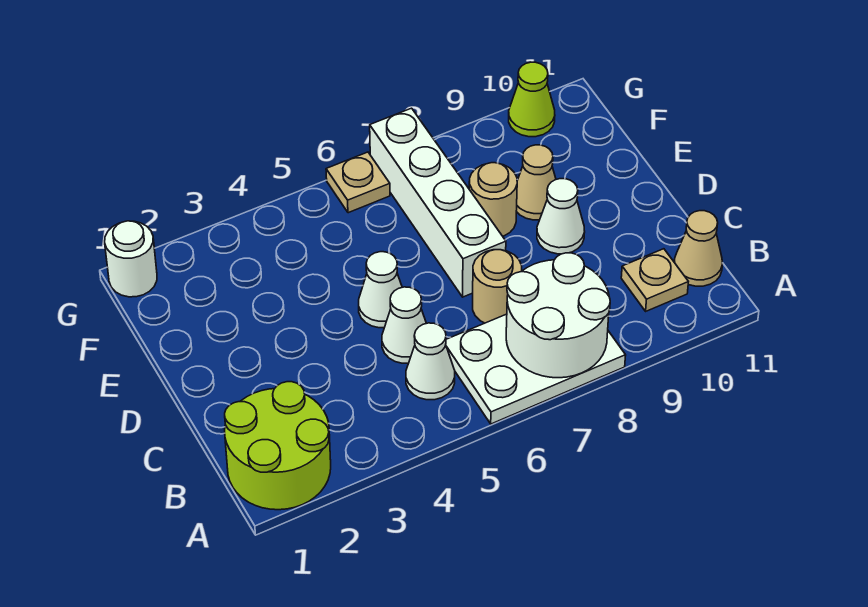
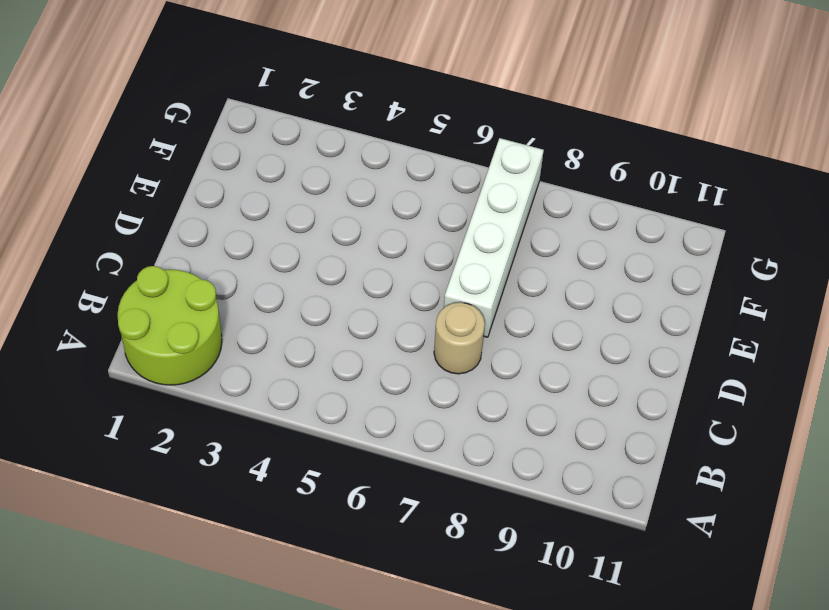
none -> white plate A6:B8 level 1
none -> white cone B5 level 1
none -> tan plate B10 level 1

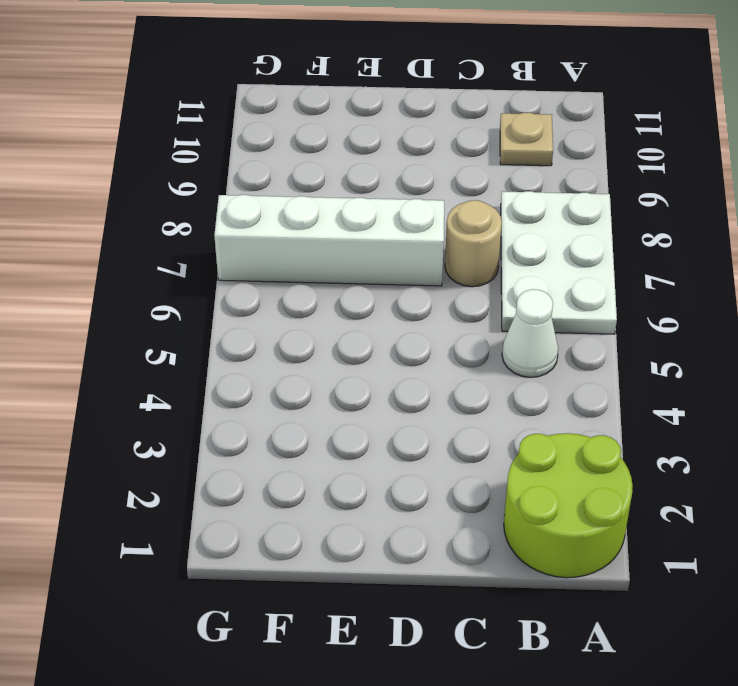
none -> tan cone B11 level 1
none -> white cone C5 level 1
none -> white cone D5 level 1

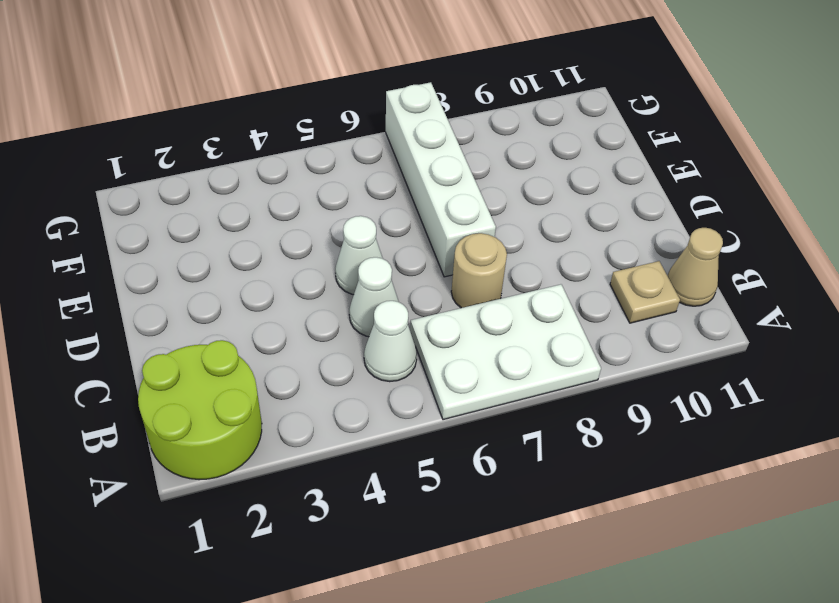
none -> white cone D9 level 1
none -> tan round brick E8 level 1
none -> tan cone E9 level 1

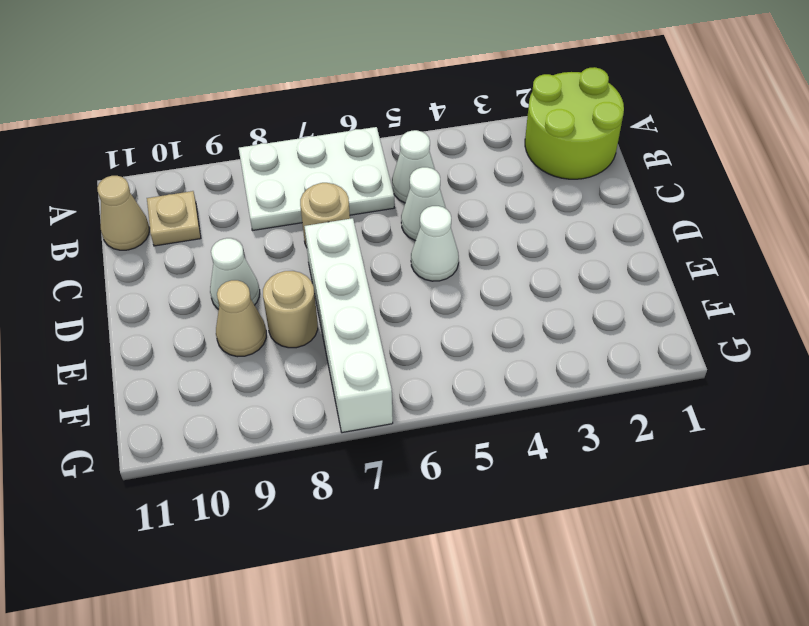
none -> white round brick G1 level 1
none -> tan plate G6 level 1
none -> lime cone G10 level 1

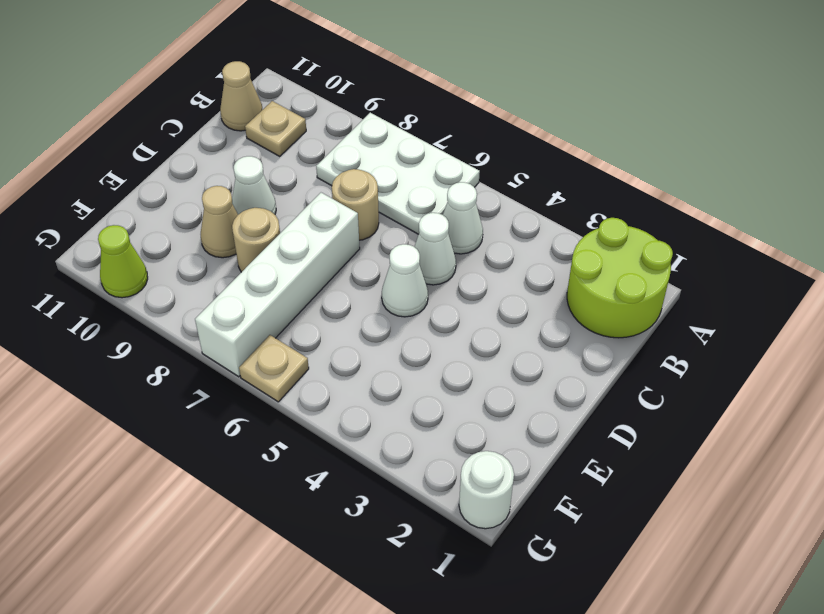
none -> white round brick A7:B8 level 2

